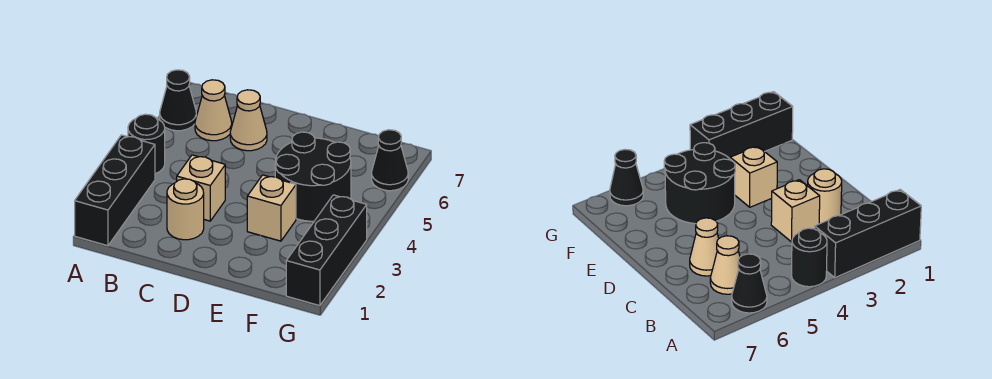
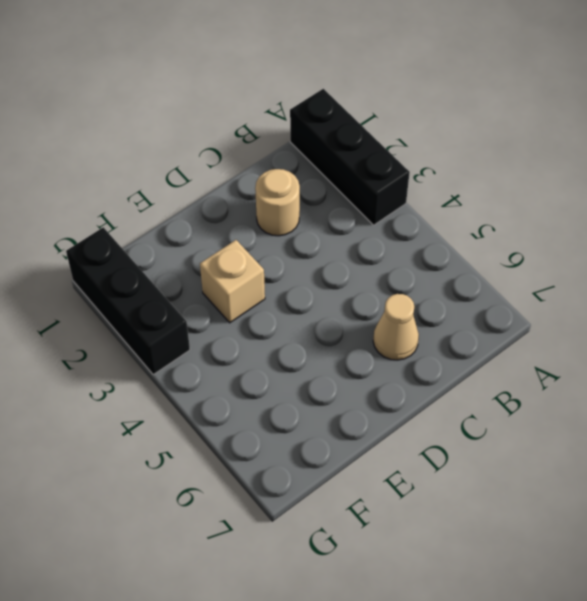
none -> black round brick A4 level 1
none -> black cone A6 level 1

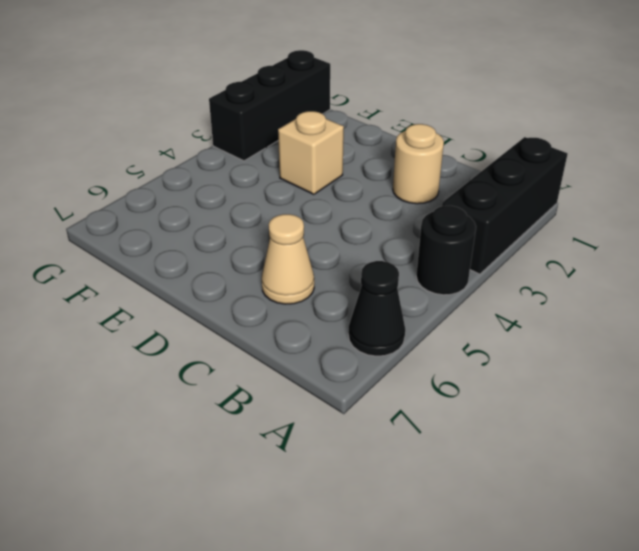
none -> tan cone B6 level 1
none -> tan brick C3 level 1

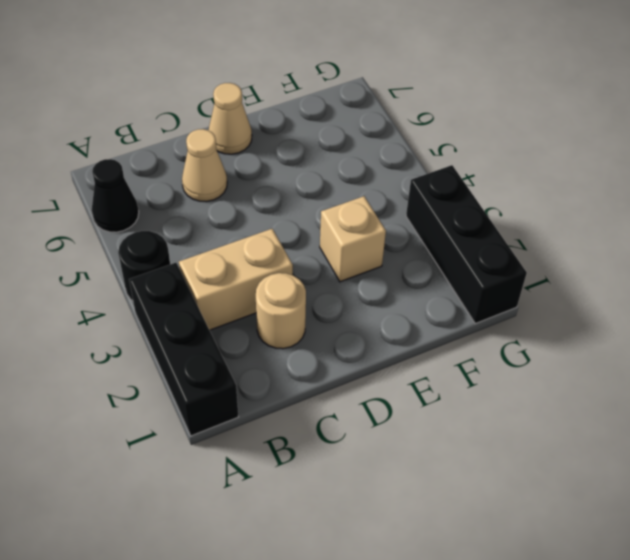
tan brick B3:C3 level 1 -> tan brick C3 level 1
tan cone D7 level 1 -> tan cone B6 level 1
none -> black round brick E4:F5 level 1
none -> black cone G6 level 1

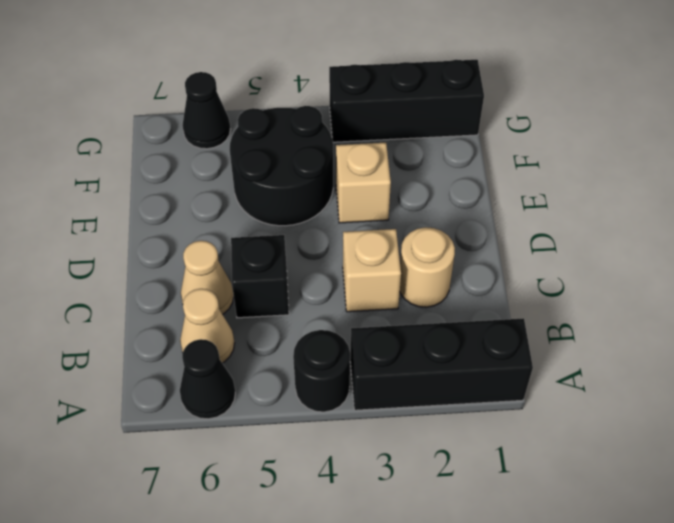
black brick C5 level 1 -> none

